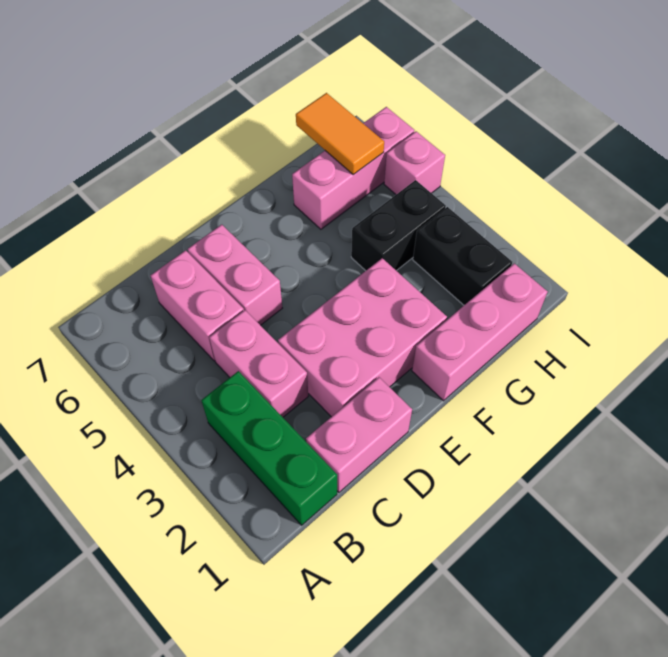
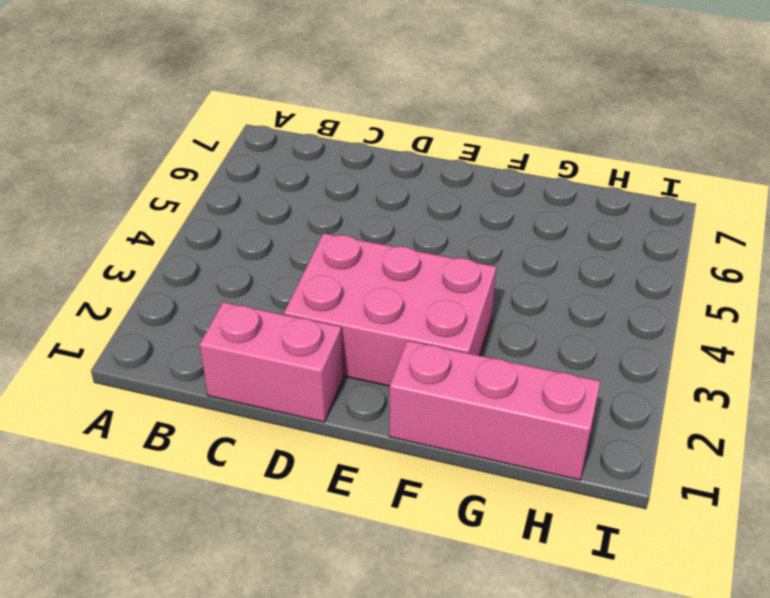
none -> green brick B1:B3 level 1
none -> pink brick C3:C4 level 1
none -> pink brick C5:C6 level 1

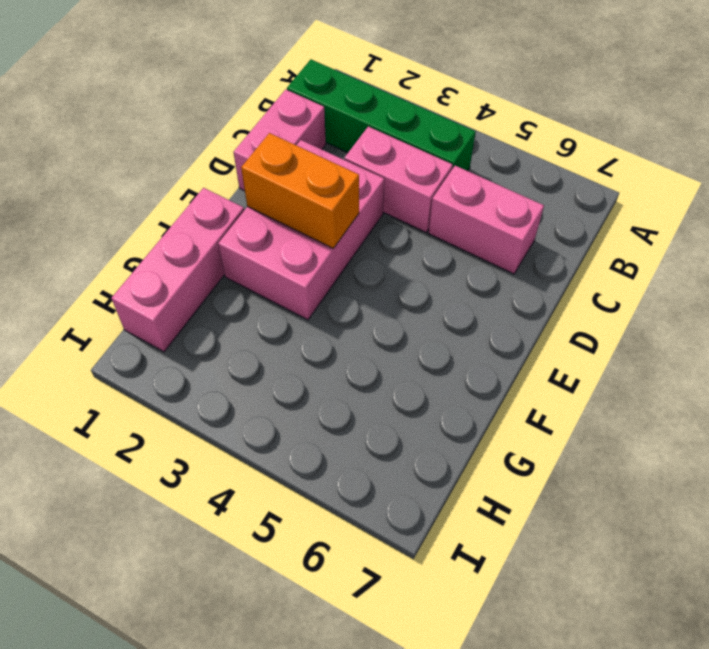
green brick B1:B4 level 1 -> green brick B1:B3 level 1
orange brick E2:E3 level 2 -> none
none -> pink brick D5:D6 level 1
none -> black brick G4:H4 level 1
none -> pink brick G6:I6 level 1

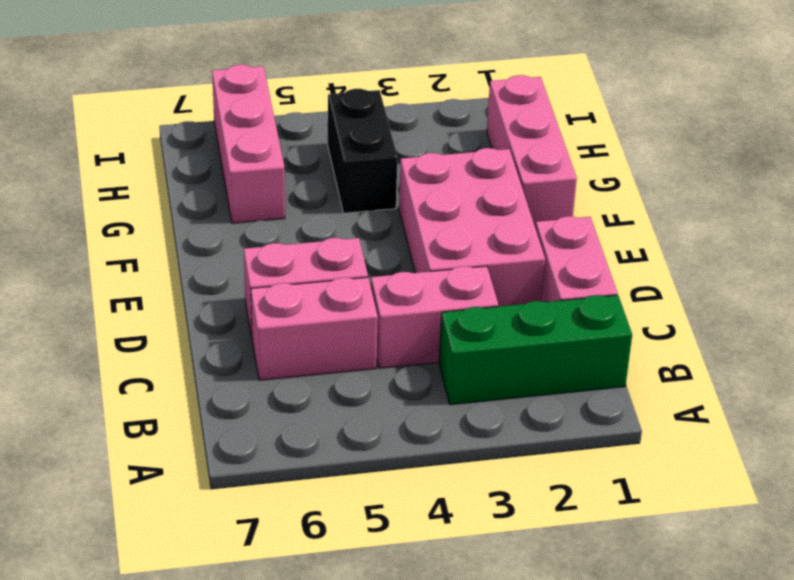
none -> black brick H2:H3 level 1
none -> pink brick I5 level 1
none -> orange tile H6:H7 level 2

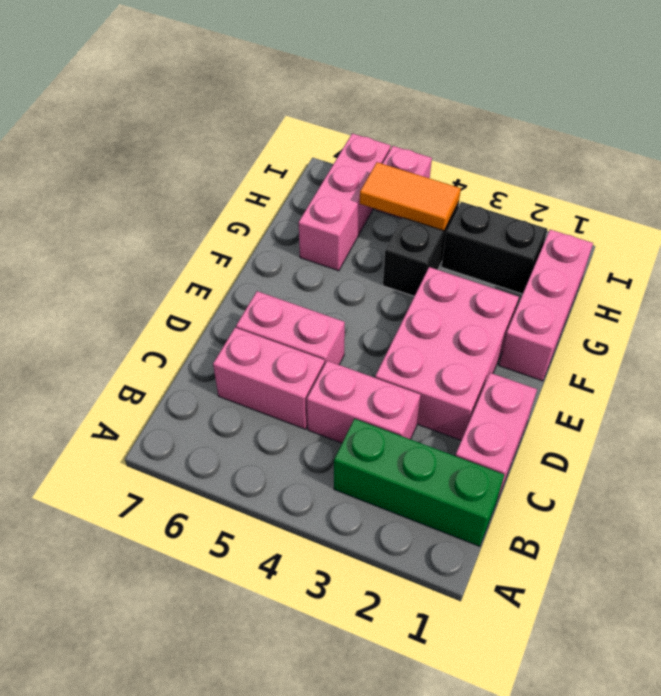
orange tile H4:H5 level 2 -> orange tile H6:H7 level 2

